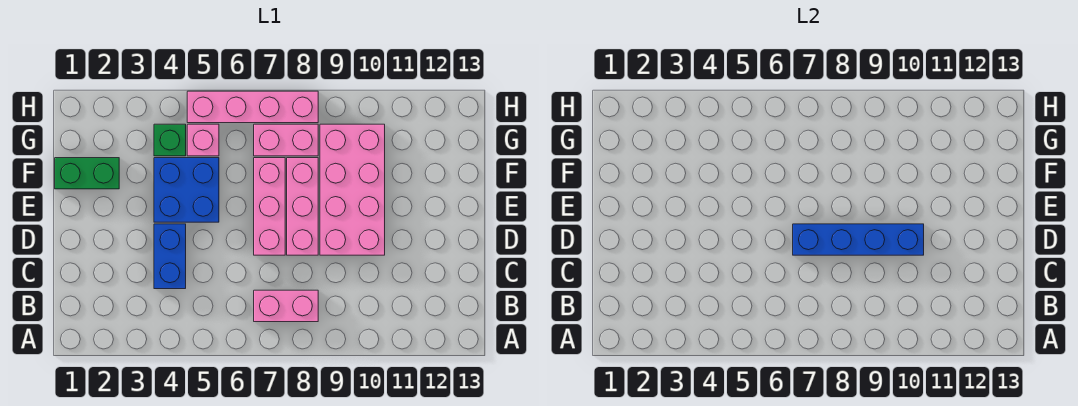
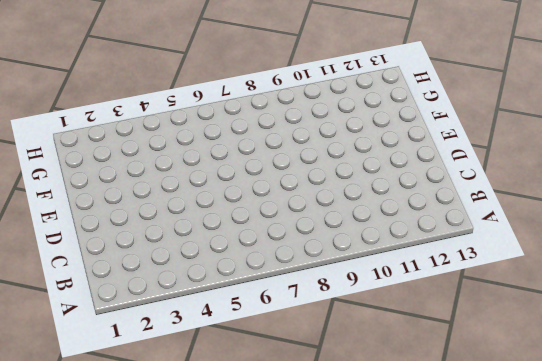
none -> pink brick B7:B8 level 1
none -> blue brick C4:D4 level 1
none -> pink brick D7:F7 level 1

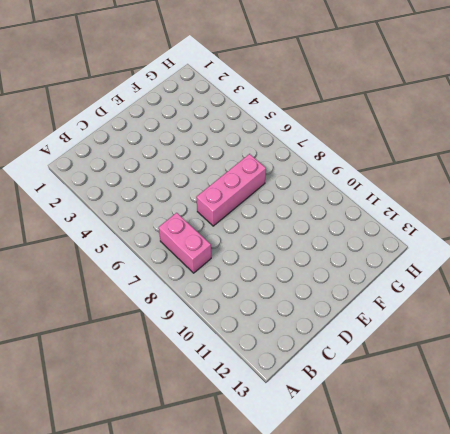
none -> blue brick C4:D4 level 1
none -> pink brick D8:F8 level 1
none -> pink brick D9:G10 level 1

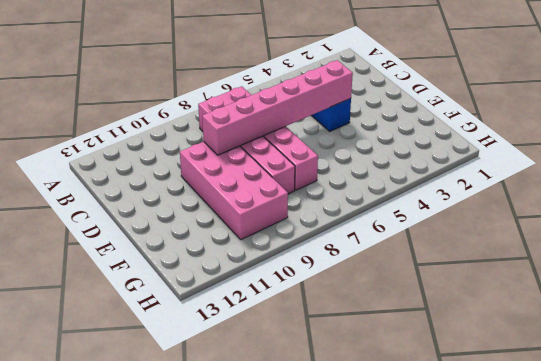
pink brick D4:D9 level 2 -> blue brick D7:D10 level 2
none -> blue brick E4:F5 level 1
none -> green brick F1:F2 level 1
none -> green brick G4 level 1

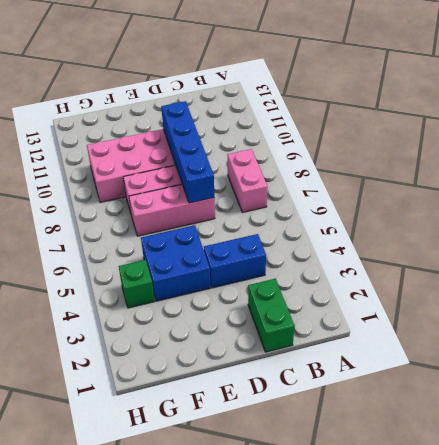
green brick C1:C2 level 1 -> green brick F1:F2 level 1
none -> pink brick G5 level 1
none -> pink brick G7:G8 level 1
none -> pink brick H5:H8 level 1

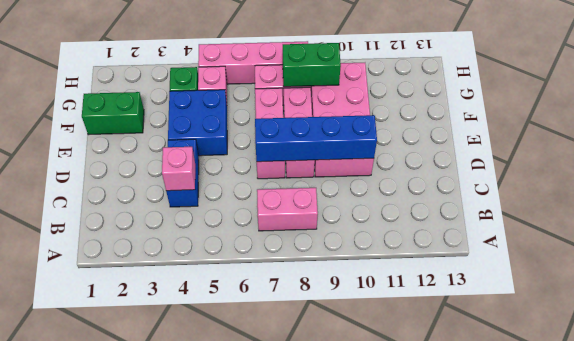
pink brick C4 level 2 -> none
green brick G8:G9 level 2 -> none

